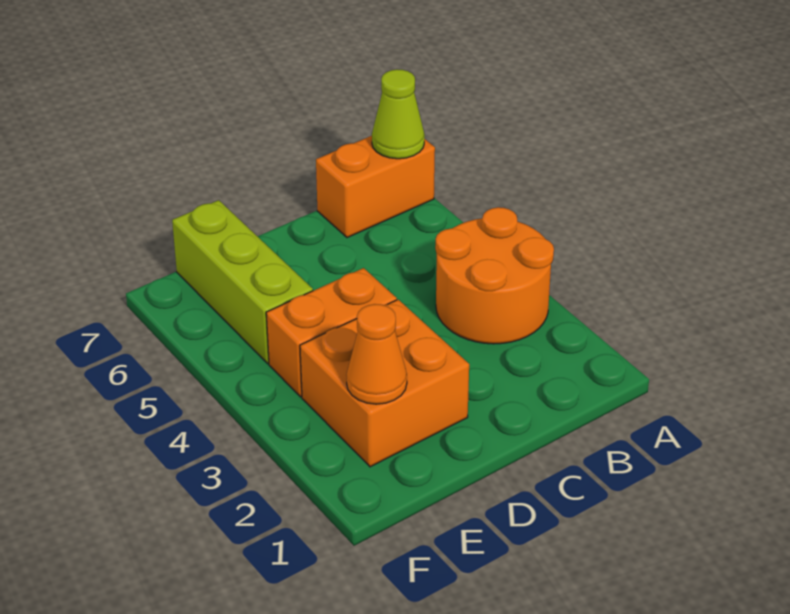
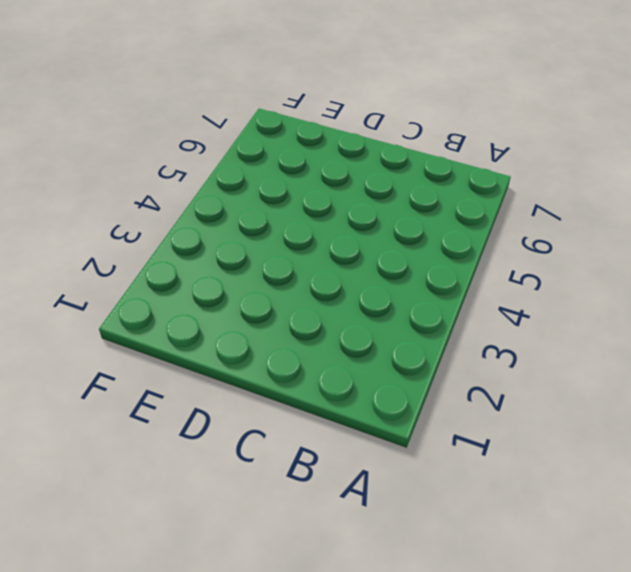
none -> orange round brick A3:B4 level 1
none -> orange brick A7:B7 level 1

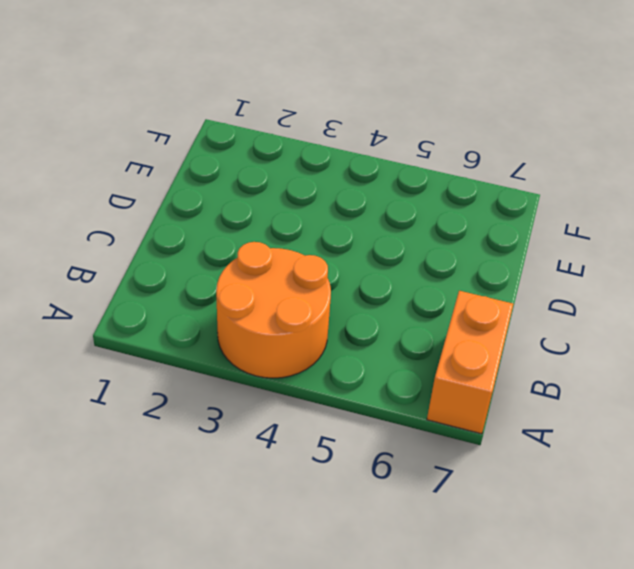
none -> orange brick D2:E3 level 1
none -> orange brick D4:E4 level 1

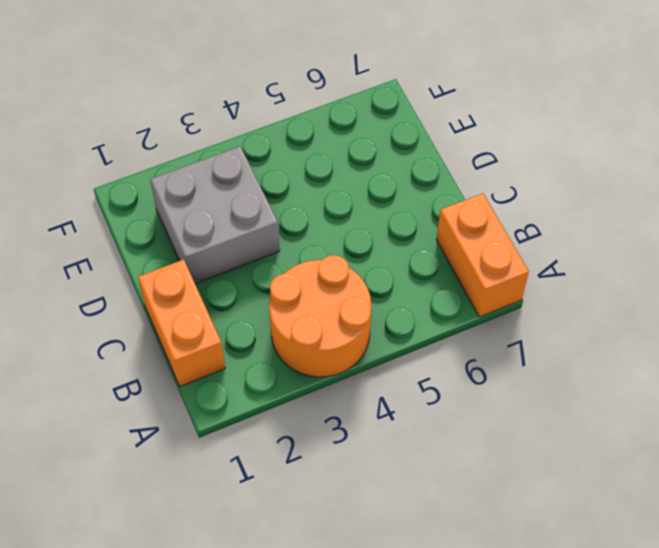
orange brick B1:C1 level 1 -> orange brick D4:E4 level 1
grey brick D2:E3 level 1 -> orange brick D2:E3 level 1
none -> lime brick E5:E7 level 1
none -> lime cone A7 level 2

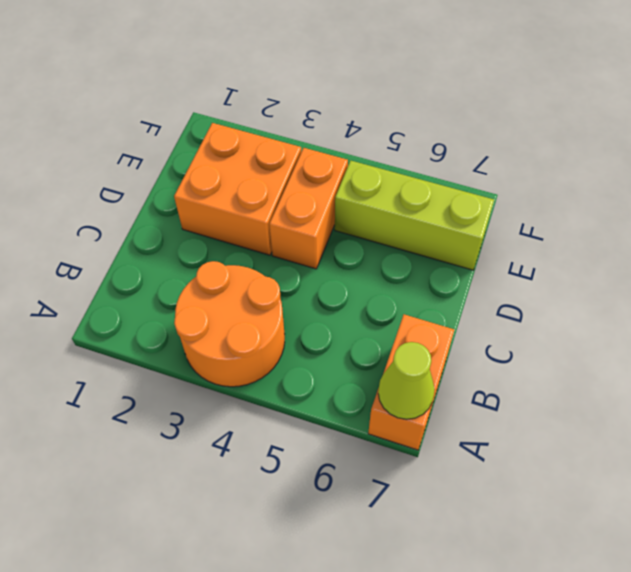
none -> orange cone E2 level 2

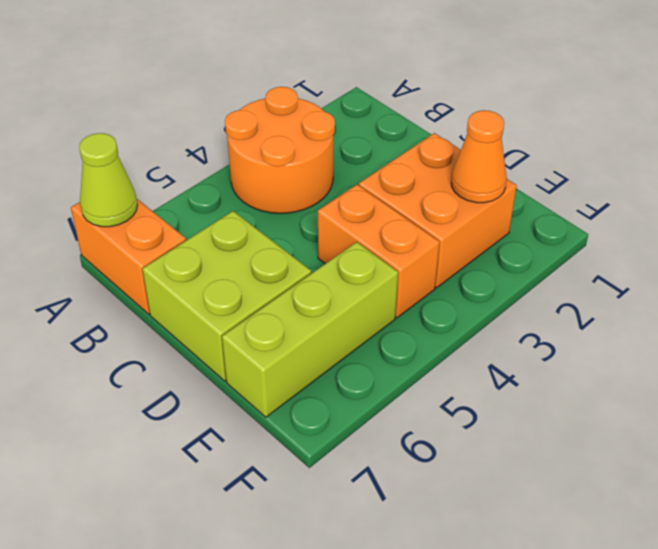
lime brick C6:D7 level 1 -> none

